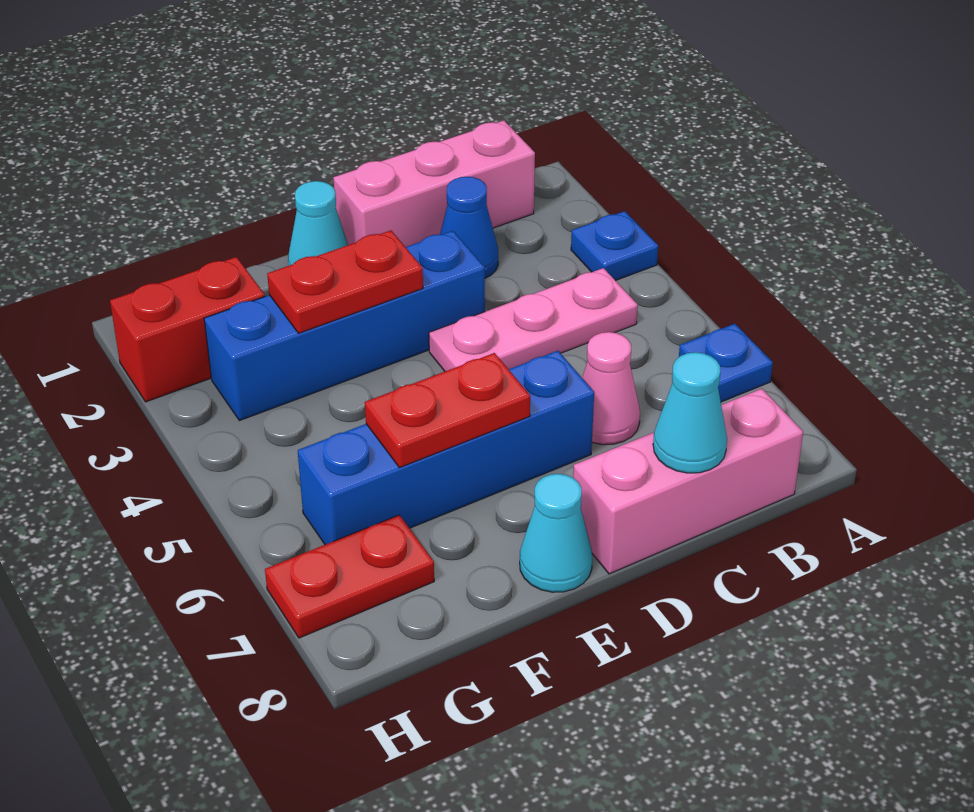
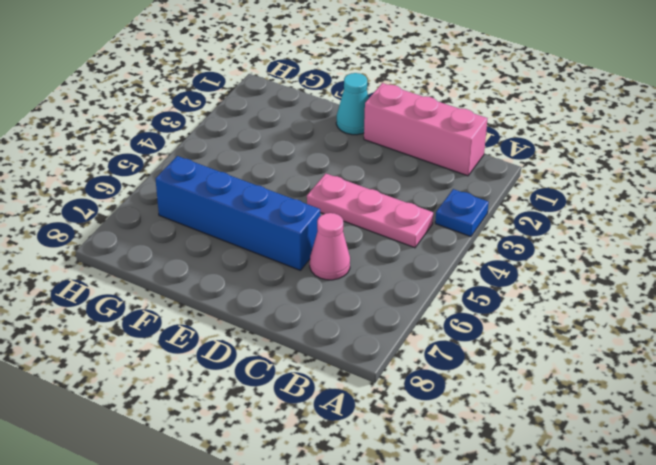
none -> blue plate A6 level 1
none -> pink brick B8:D8 level 1
none -> blue cone C2 level 1

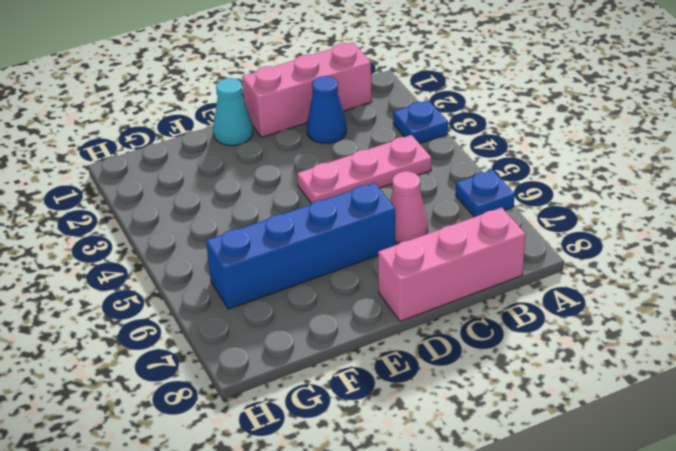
none -> blue brick D3:G3 level 1
none -> cyan cone E8 level 1
none -> red brick G2:H2 level 1

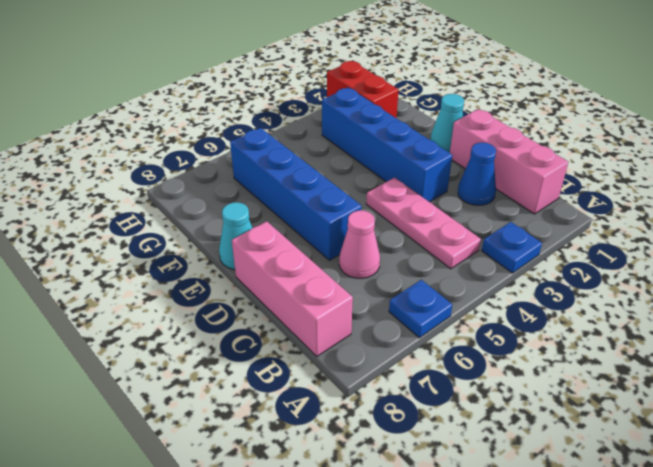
none -> red plate G7:H7 level 1
none -> cyan cone C8 level 2
none -> red plate E3:F3 level 2

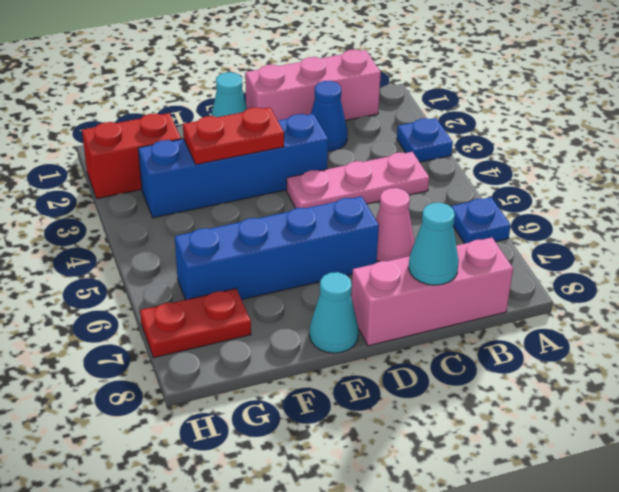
none -> red plate E6:F6 level 2

